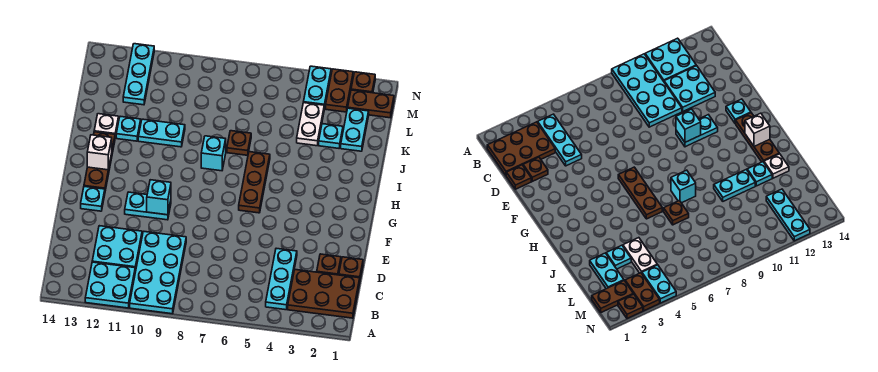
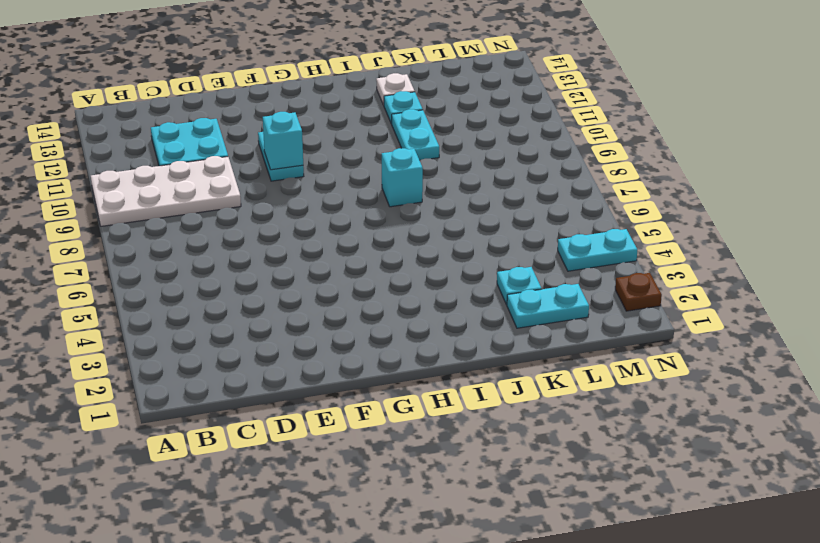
white plate A9:D10 level 1 -> cyan plate A9:D10 level 1
none -> cyan plate A11:B12 level 1
none -> brown plate B1:C3 level 1
none -> cyan plate B4:D4 level 1

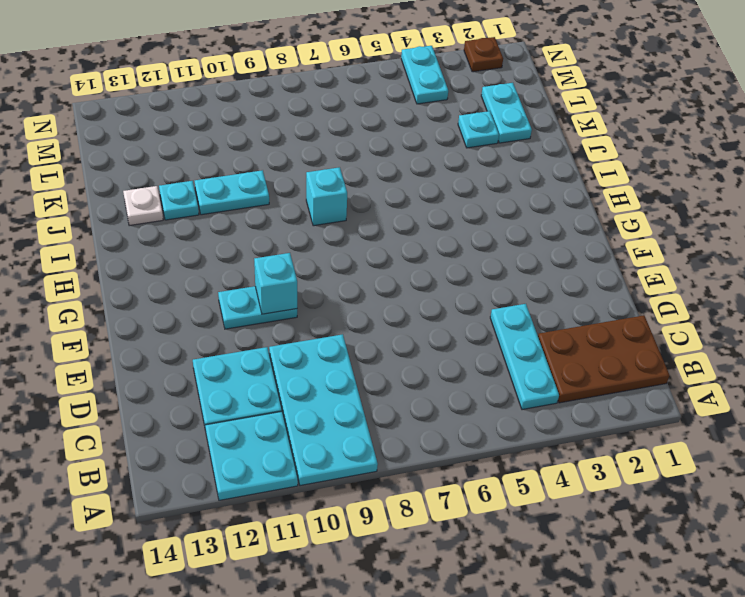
none -> brown plate D1 level 1
none -> brown plate D2 level 1
none -> cyan plate F13 level 1

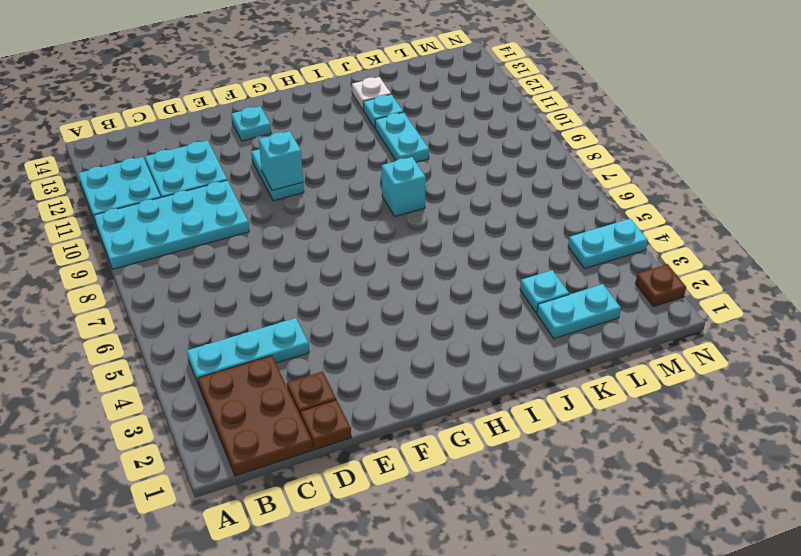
none -> brown plate G6:I6 level 1
none -> brown plate G13:I13 level 1
none -> brown plate J7 level 1

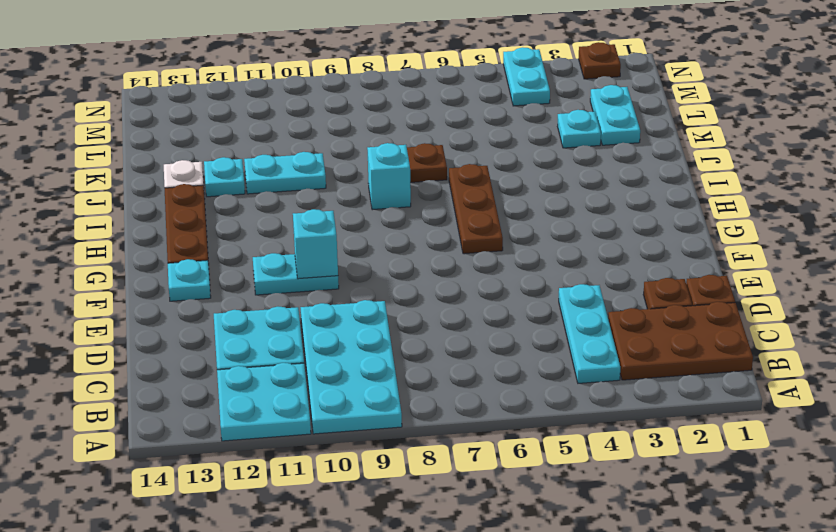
none -> white plate K4:L4 level 1
none -> cyan plate L12:N12 level 1
none -> brown plate M1:M2 level 1

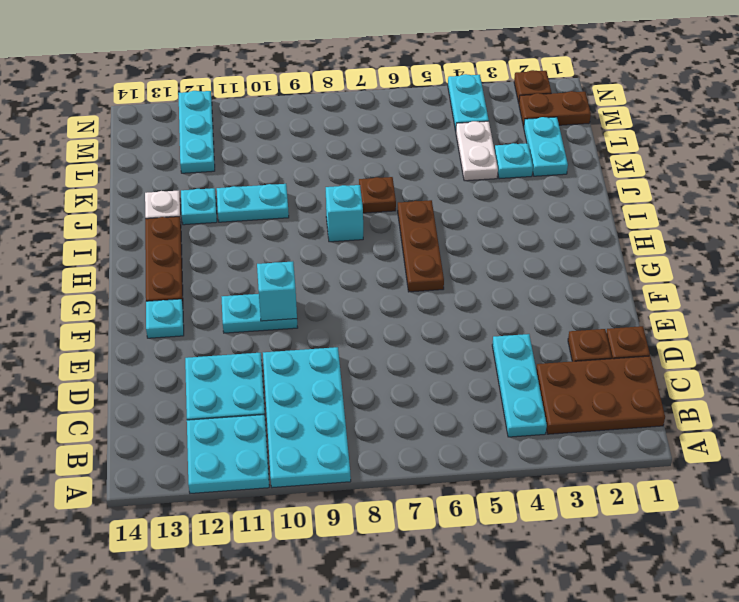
none -> brown plate M3:N3 level 1
none -> white brick H13 level 2

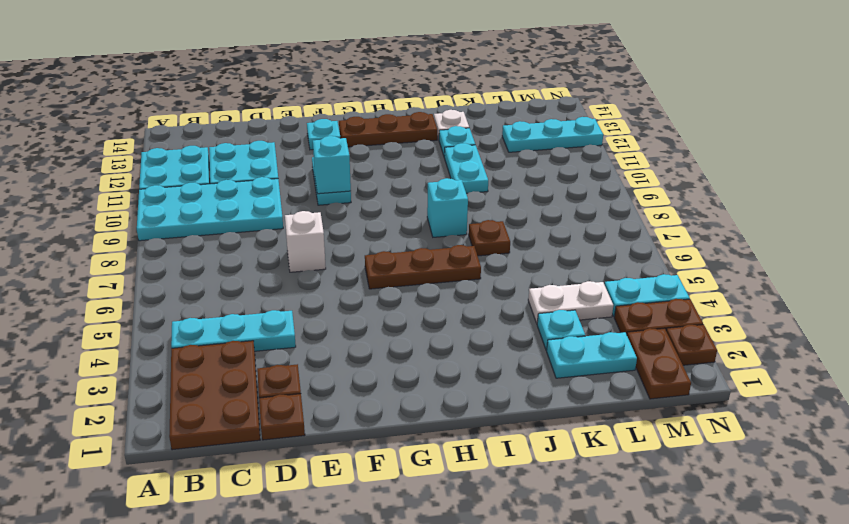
white brick E7 level 1 -> white brick H13 level 2

